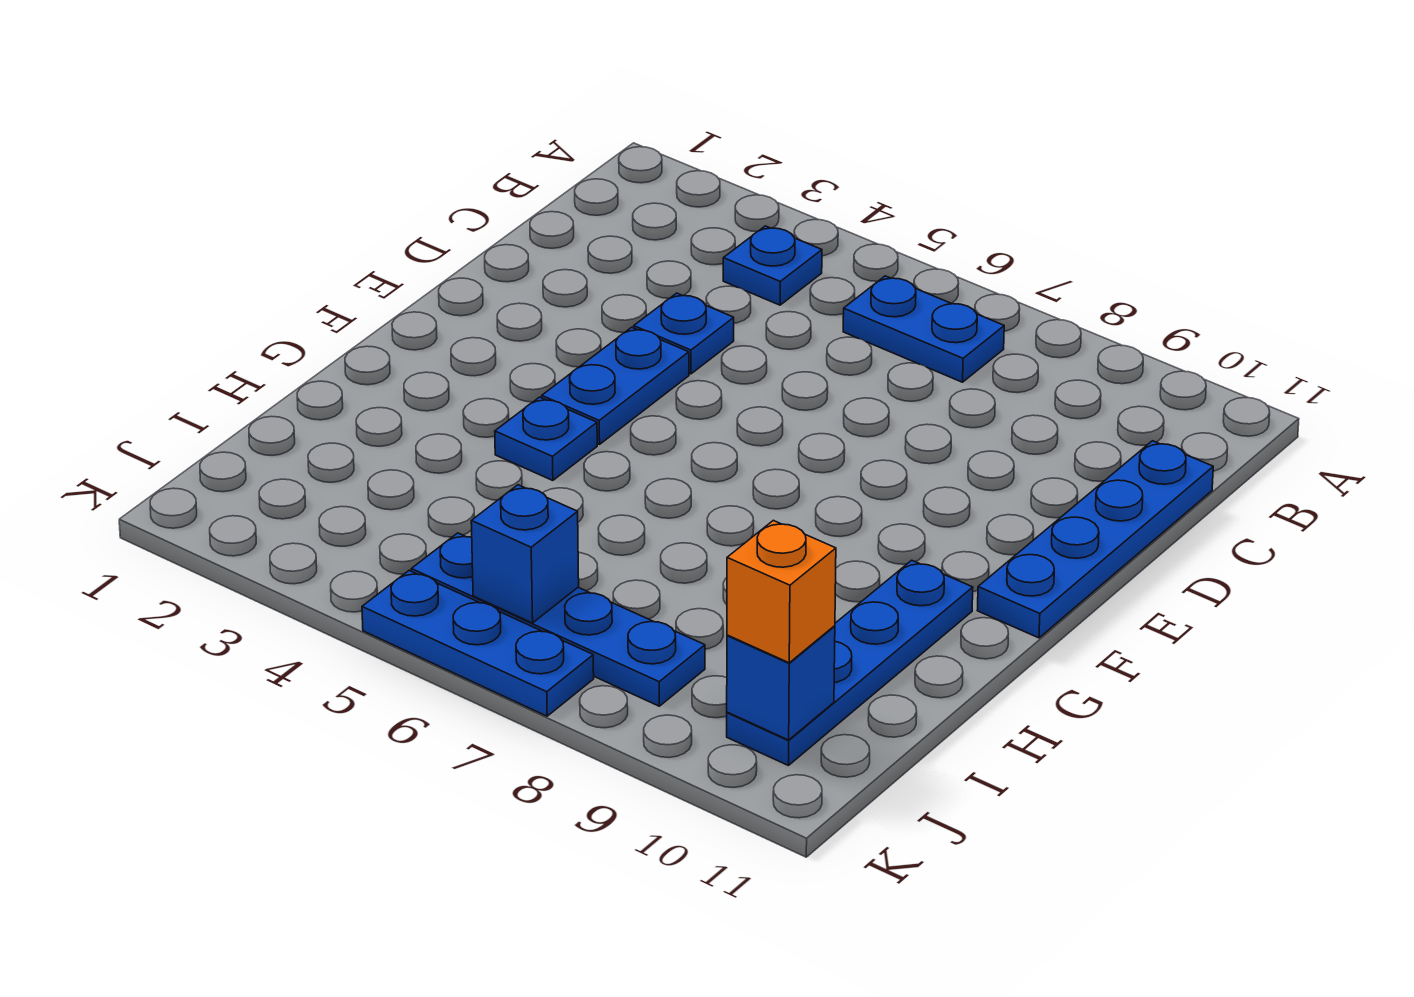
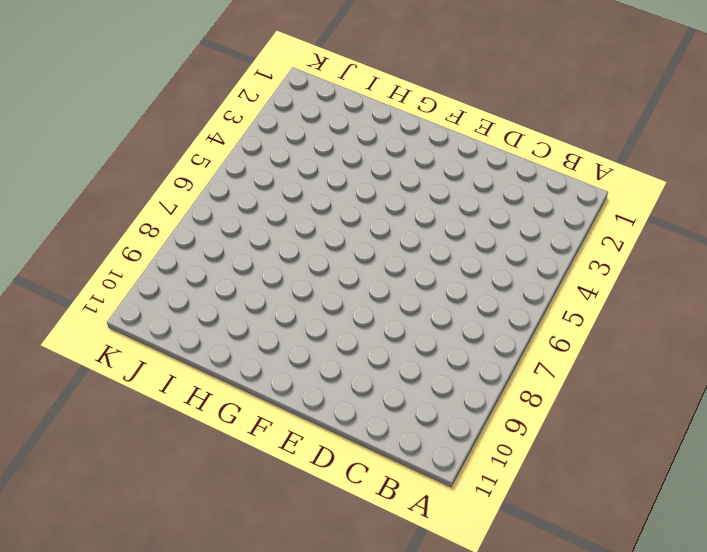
none -> blue plate B4 level 1
none -> blue plate B6:B7 level 1
none -> blue plate C11:F11 level 1

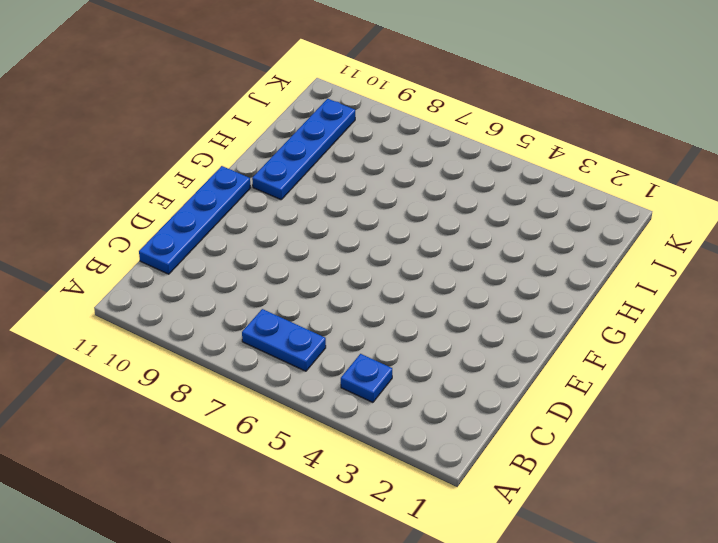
none -> blue plate D4 level 1
none -> blue plate E4:F4 level 1
none -> blue plate G4 level 1

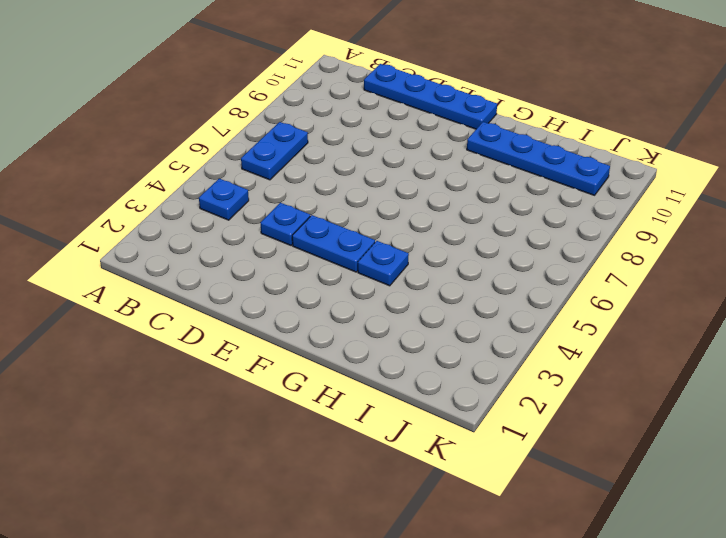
none -> blue plate J5:J8 level 1
none -> blue plate K5:K7 level 1
none -> blue brick J6 level 2

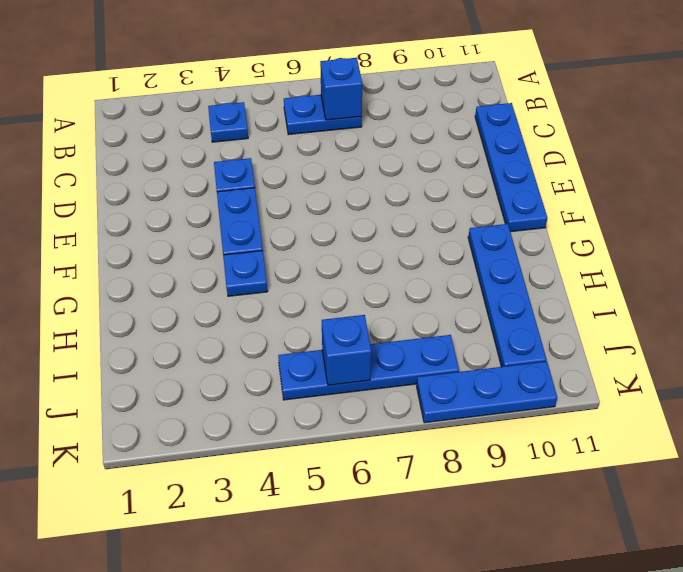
blue brick B7 level 2 -> blue brick J10 level 2
blue plate K8:K10 level 1 -> blue plate K5:K7 level 1
none -> orange brick J10 level 3

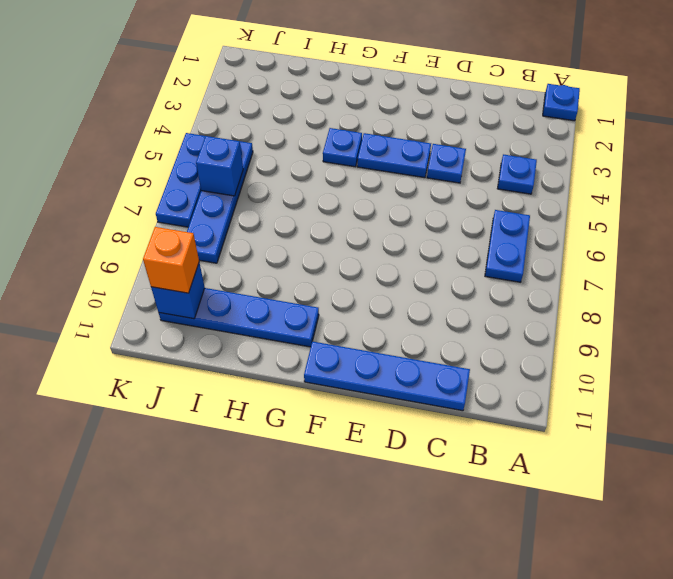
blue plate A1 level 1 -> none

